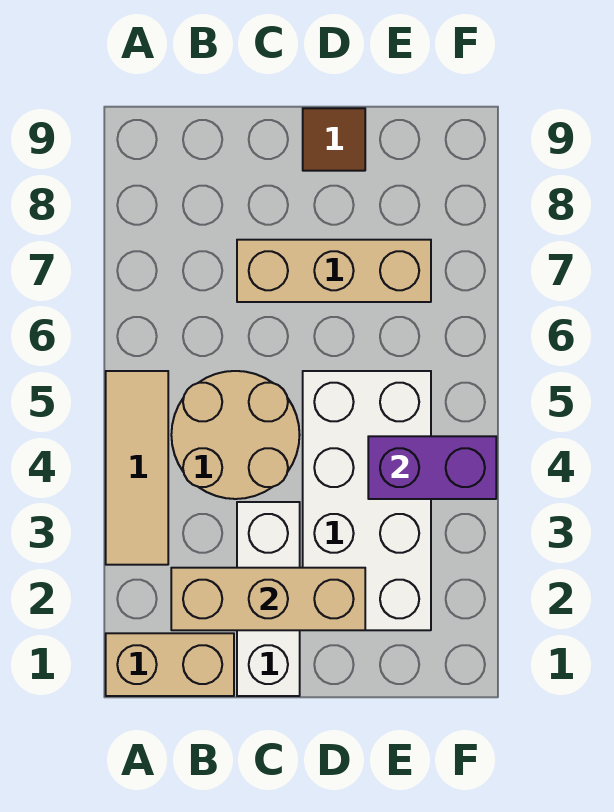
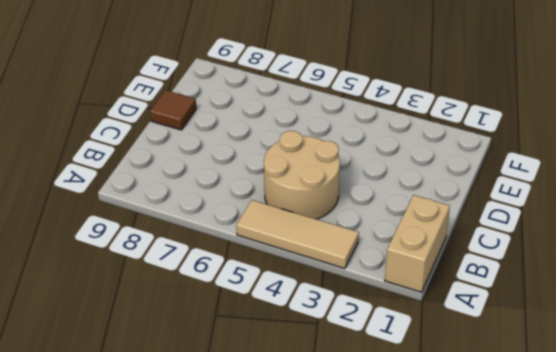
none -> white brick C1:C3 level 1
none -> tan brick C7:E7 level 1

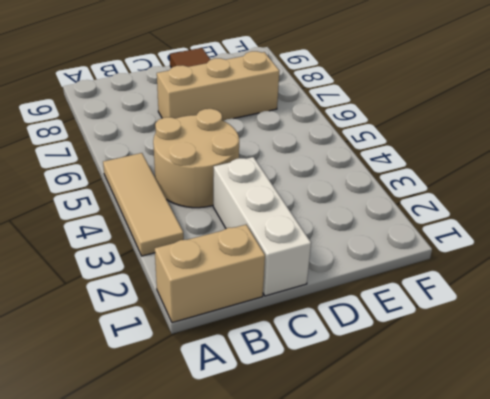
none -> white brick D2:E5 level 1
none -> tan brick B2:D2 level 2

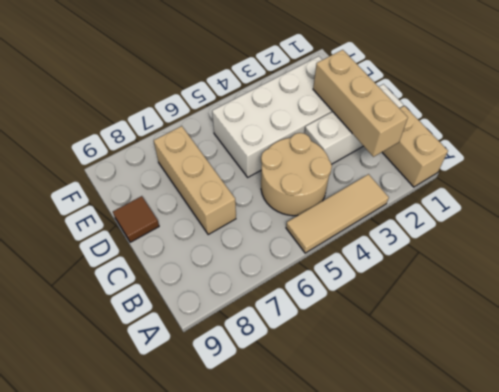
none -> purple brick E4:F4 level 2

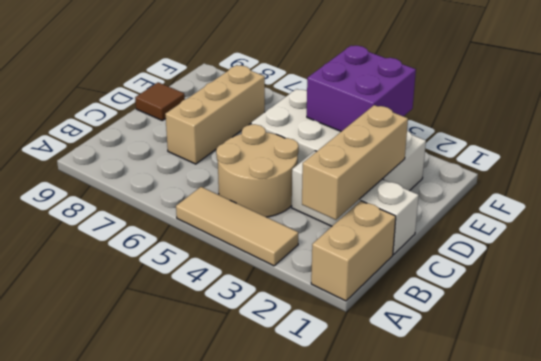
purple brick E3:F4 level 2 -> purple brick E4:F4 level 2

